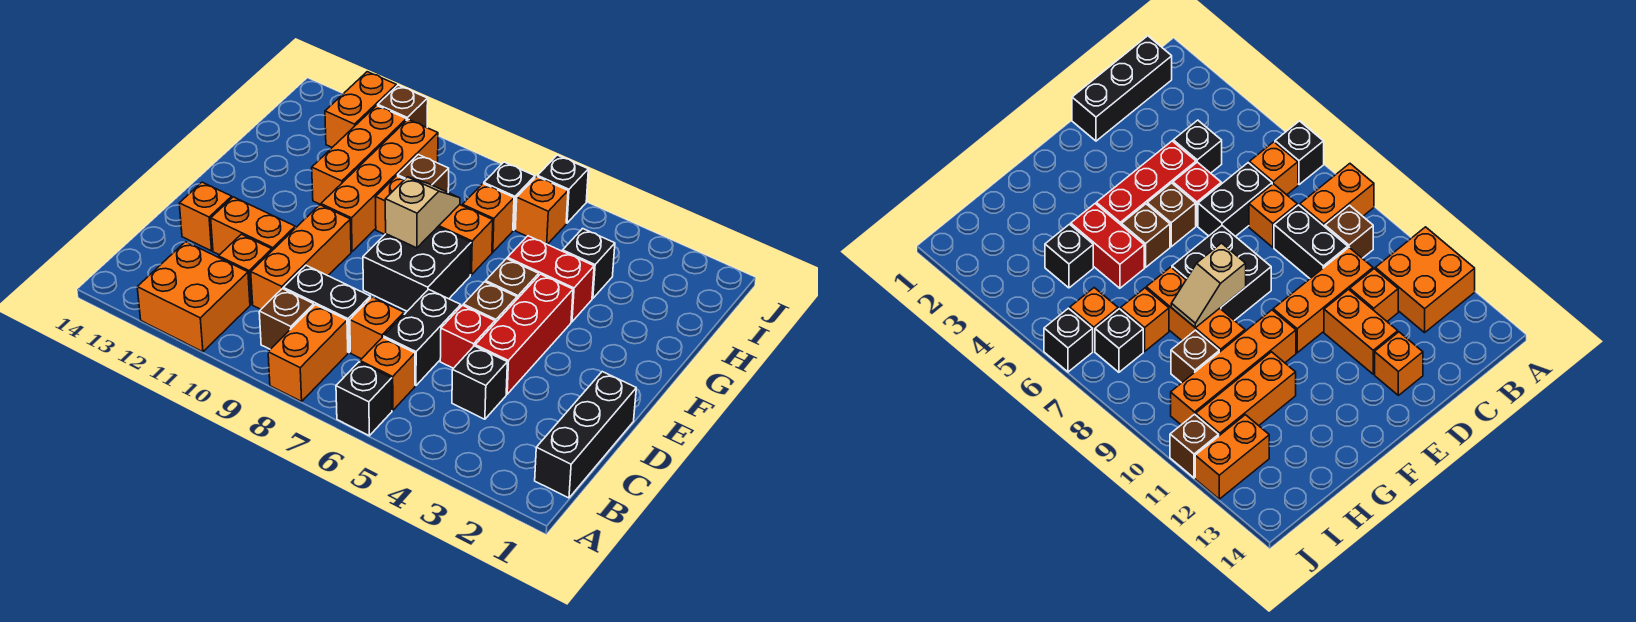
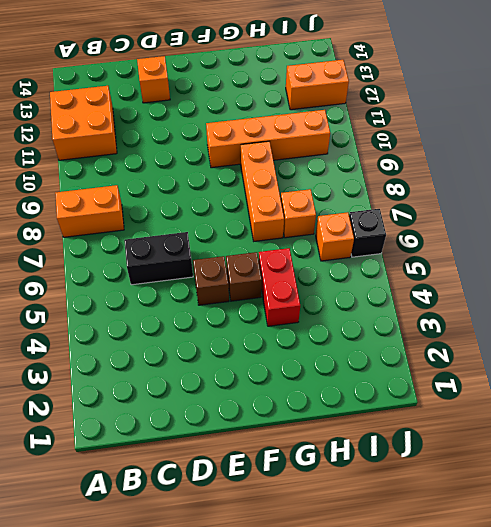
none -> black brick A6 level 1
none -> black brick B1:D1 level 1
none -> orange brick B6 level 1
none -> brown brick B9 level 1

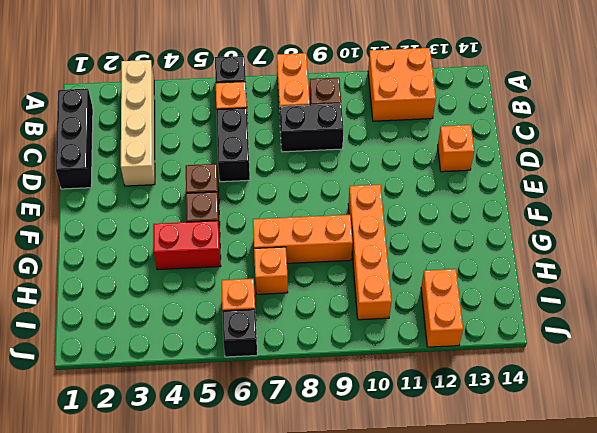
tan brick A3:D3 level 1 -> none
none -> black brick C4 level 1
none -> orange brick C7 level 1
none -> orange brick C10:E10 level 1
none -> orange brick C11 level 1

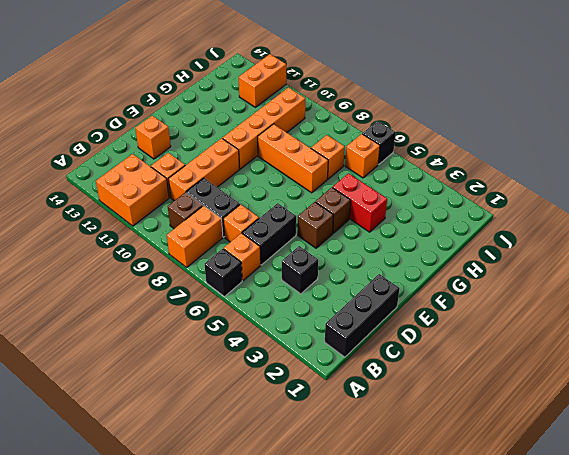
none -> red brick D4:F4 level 1
none -> red brick D5 level 1
none -> orange brick D11:D12 level 1
none -> black brick E7:F8 level 1

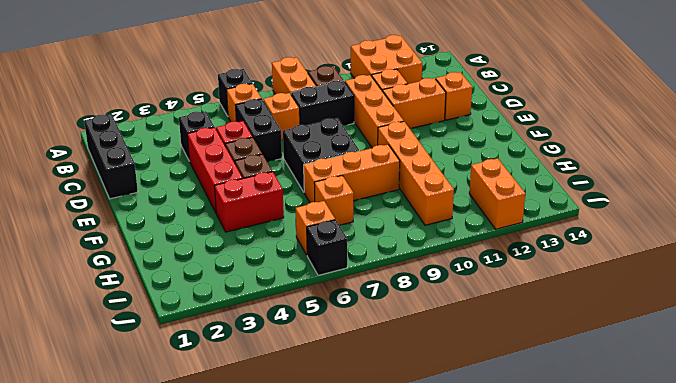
none -> orange brick G11:I11 level 1
none -> black brick H4 level 1
none -> brown brick H9 level 1
none -> black brick I7 level 1

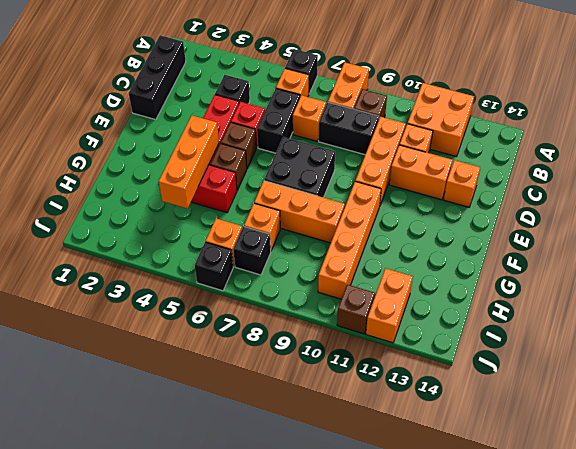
orange brick F4:H4 level 2 -> orange brick G11:I11 level 1
none -> black brick H4 level 1
none -> brown brick H9 level 1
none -> tan slope F8:G8 level 2 top F

